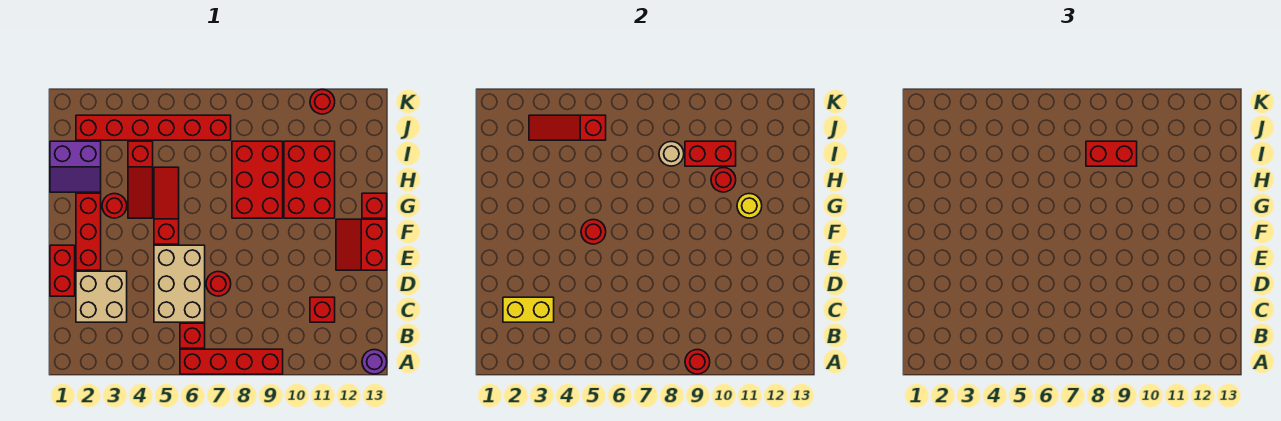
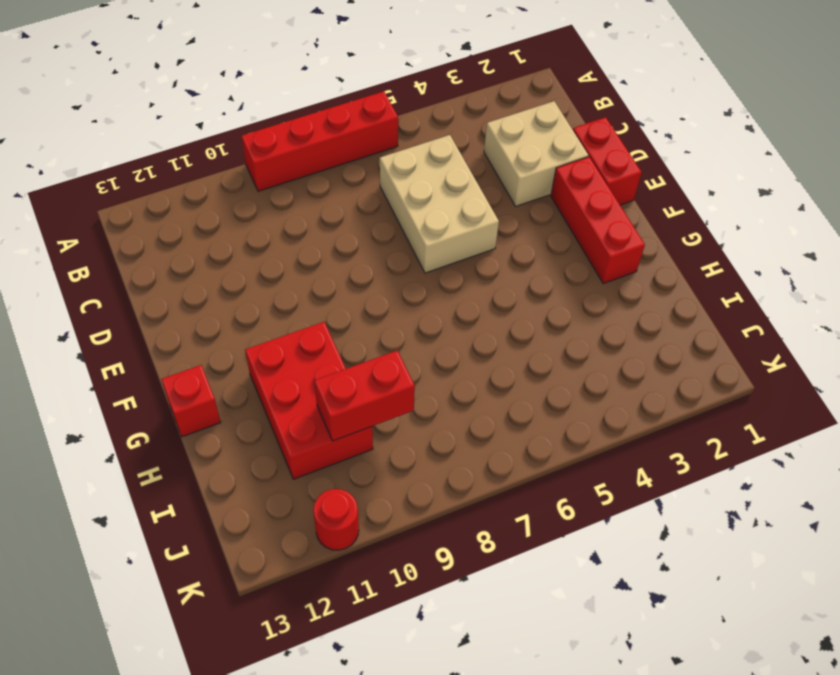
none -> purple round brick A13 level 1
none -> red brick B6 level 1
none -> red brick C11 level 1

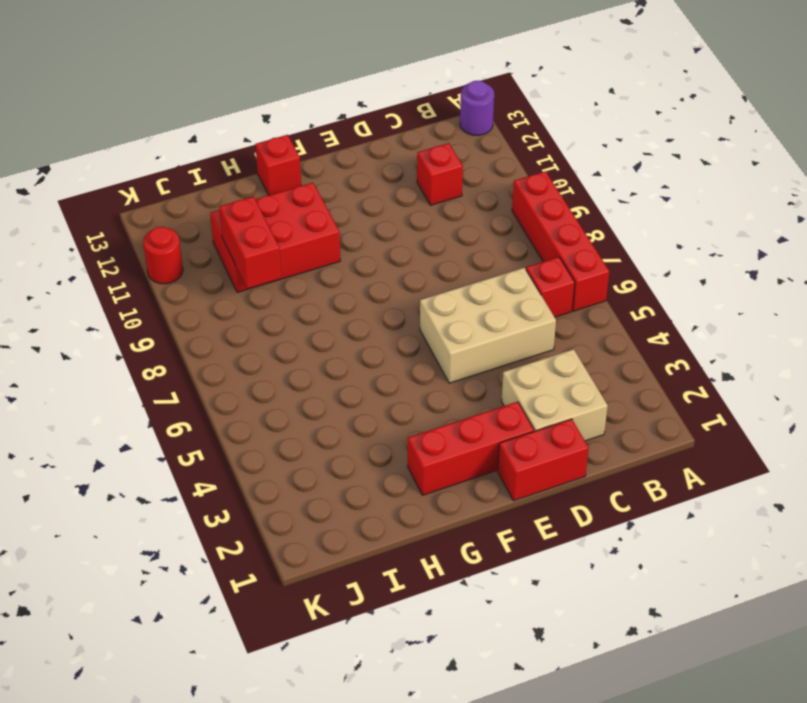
none -> red round brick D7 level 1
none -> red slope E12:F13 level 1 top 13
none -> red slope F5:H5 level 1 top F

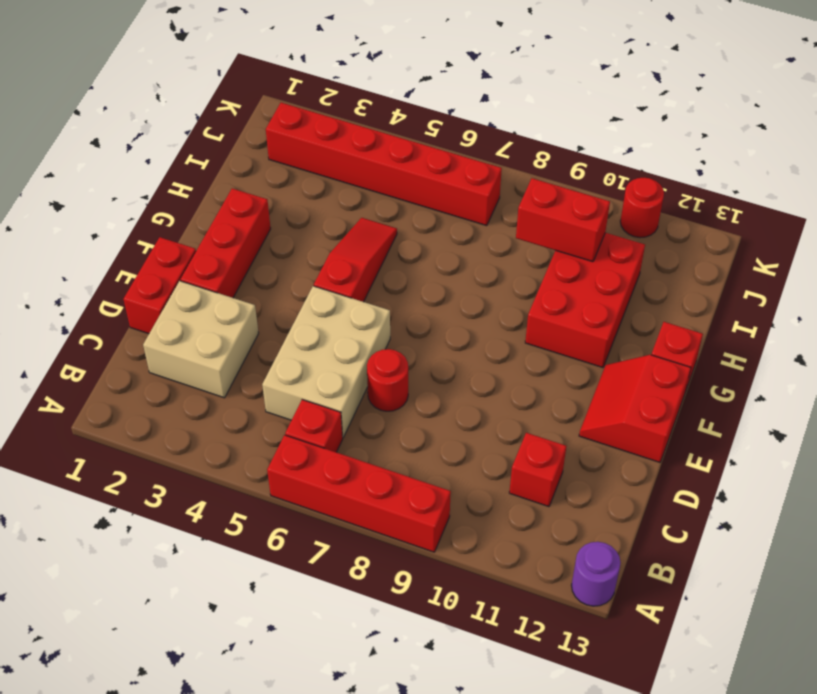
none -> red round brick G3 level 1
none -> red slope G4:I4 level 1 top I
none -> red brick G8:I9 level 1

